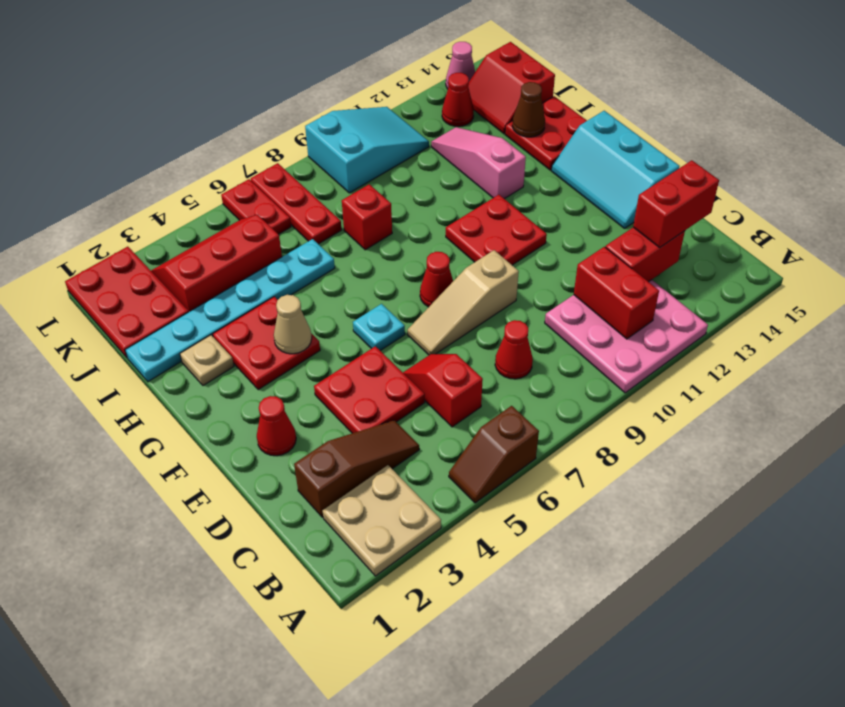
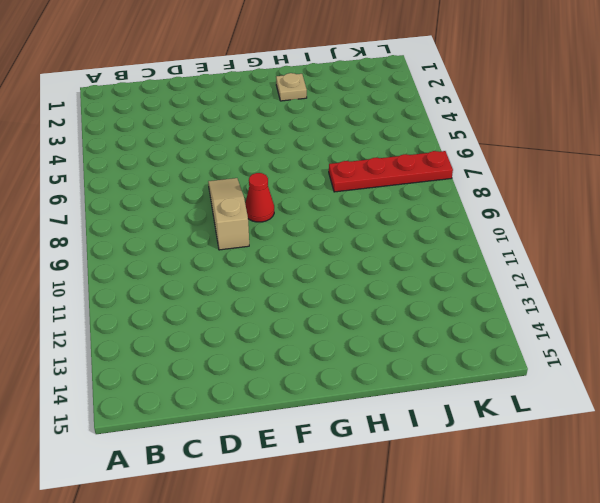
red plate I7:L7 level 1 -> red plate J7:L7 level 1
none -> tan plate A2:B3 level 1
none -> brown slope A5:A6 level 1 top 6
none -> pink plate A10:C12 level 1
none -> brown slope C2:C4 level 1 top 2

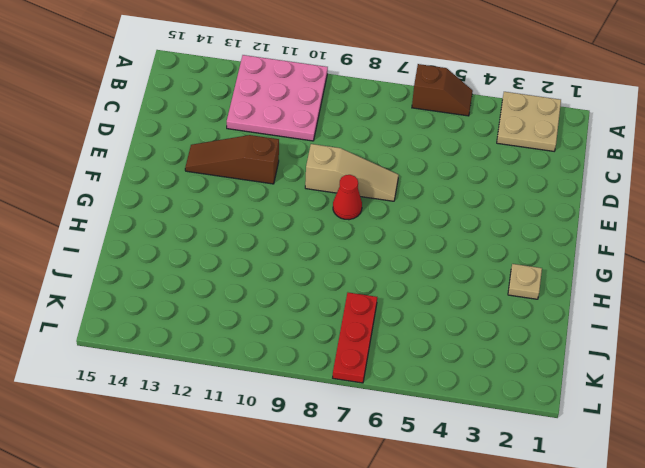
brown slope E11:E13 level 1 top 11 -> brown slope C2:C4 level 1 top 2
none -> red slope C6:D6 level 1 top C
none -> red cone C8 level 1
none -> red plate D4:E5 level 1
none -> red cone E2 level 1

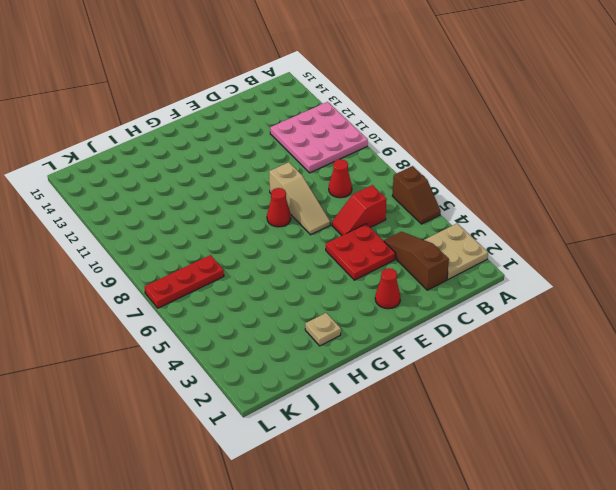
none -> cyan slope E14:G15 level 1 top 15
none -> cyan plate F6 level 1
none -> red plate F10:G11 level 1
none -> red plate G3:H4 level 1

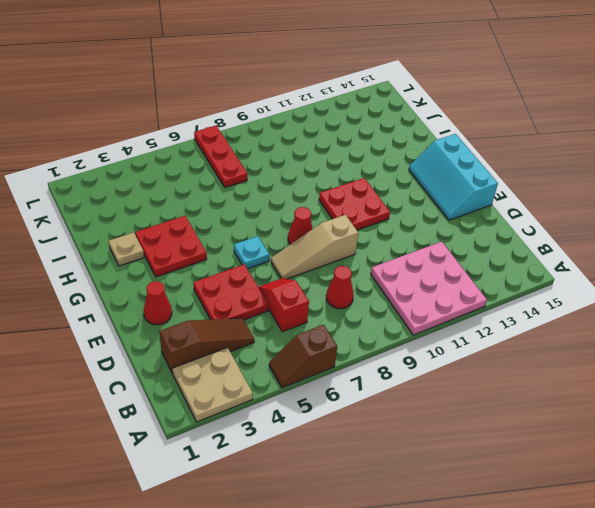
none -> pink slope H12:J12 level 1 top H
none -> red plate H14:I15 level 1
none -> cyan plate I1:I6 level 1
none -> red brick I8 level 1

